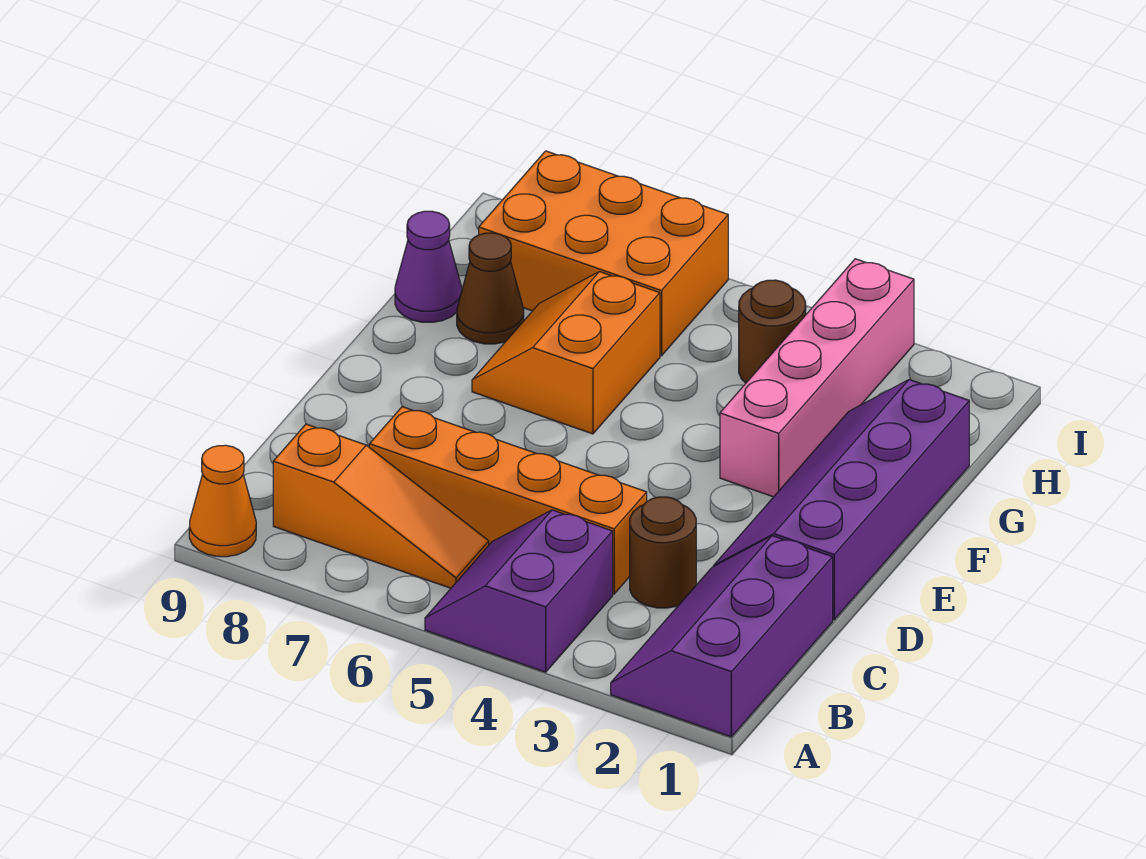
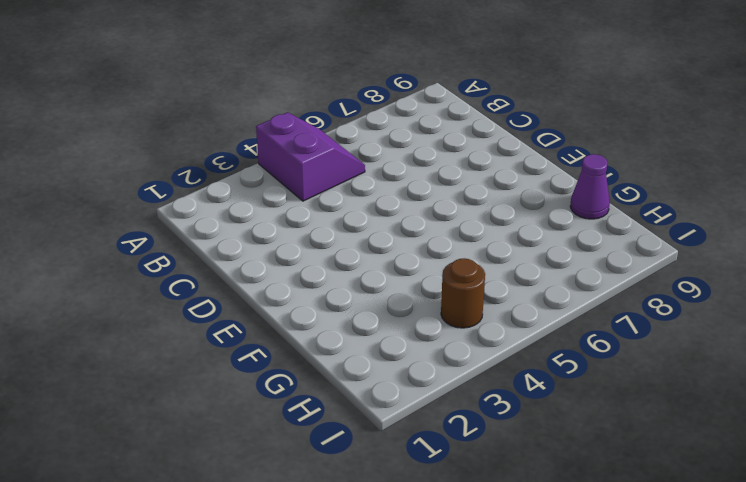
none -> purple slope A1:C2 level 1 top 1
none -> orange cone A9 level 1
none -> orange slope B6:B8 level 1 top 8

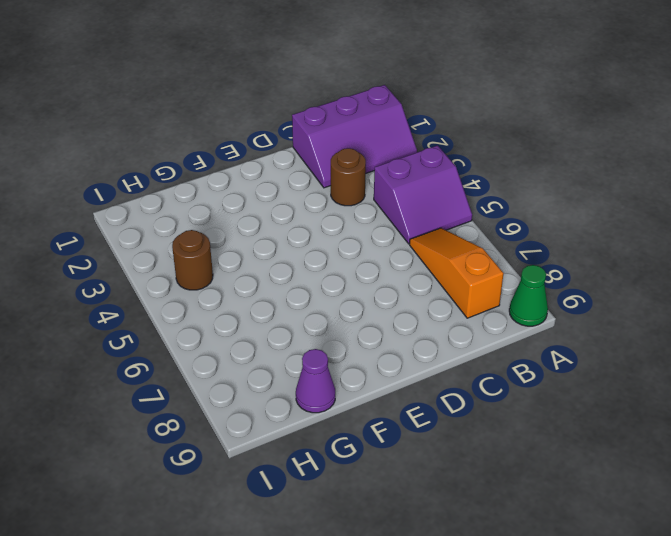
green cone A9 level 1 -> orange cone A9 level 1
none -> orange brick C4:C7 level 1
none -> purple slope D1:G2 level 1 top 1
none -> pink brick F3:I3 level 1

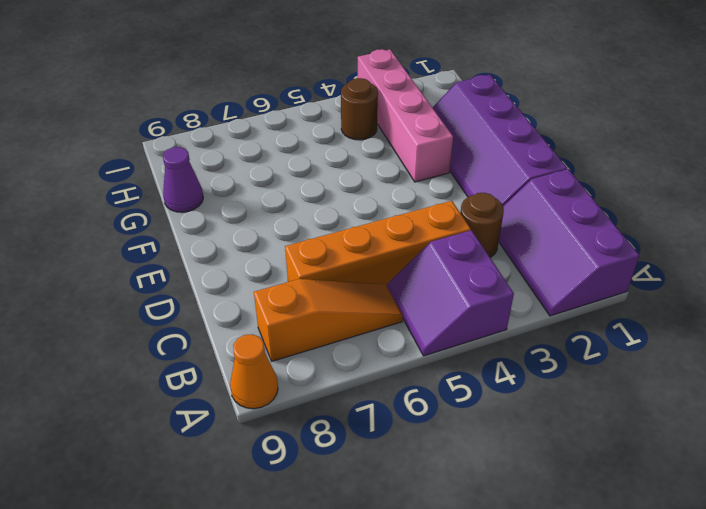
none -> orange slope F6:G7 level 1 top 6
none -> brown cone G8 level 1
none -> orange brick H6:I8 level 1

